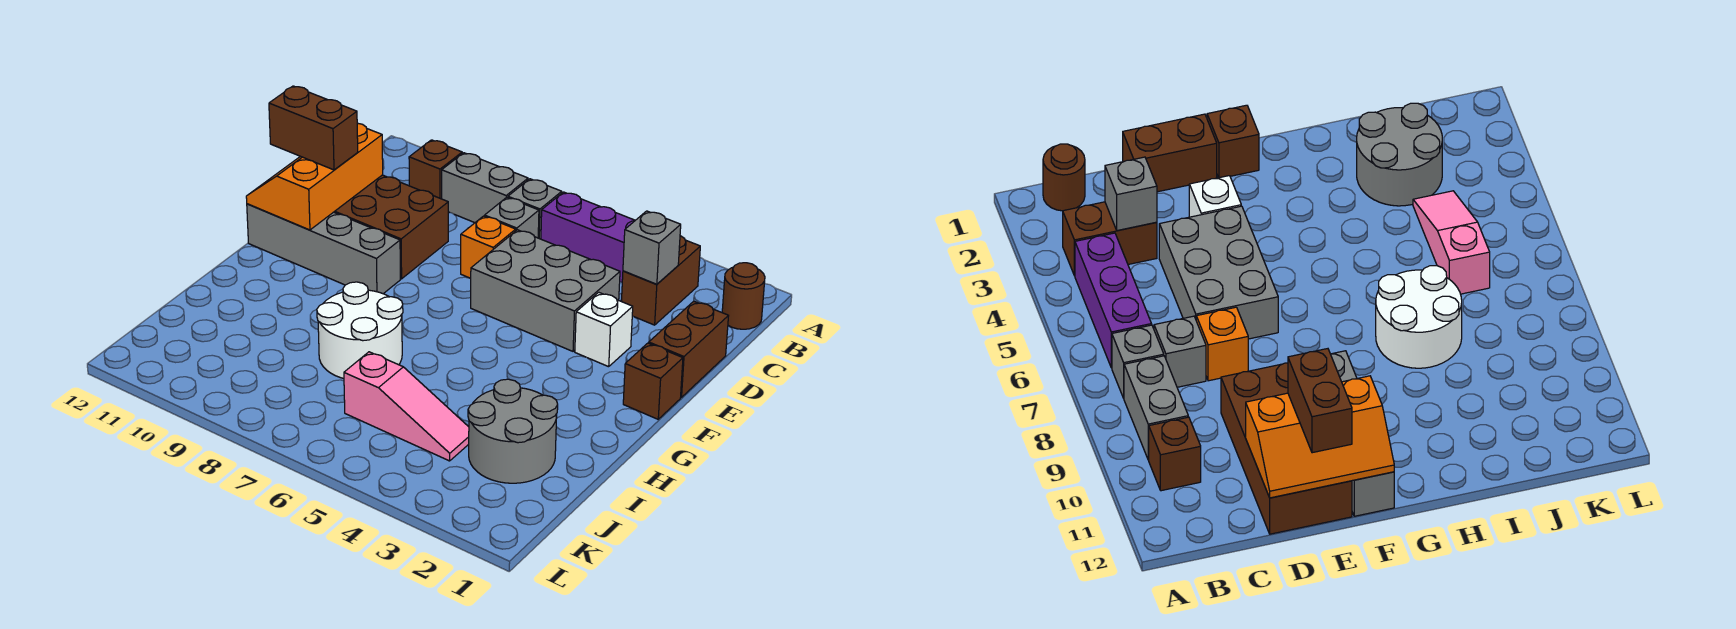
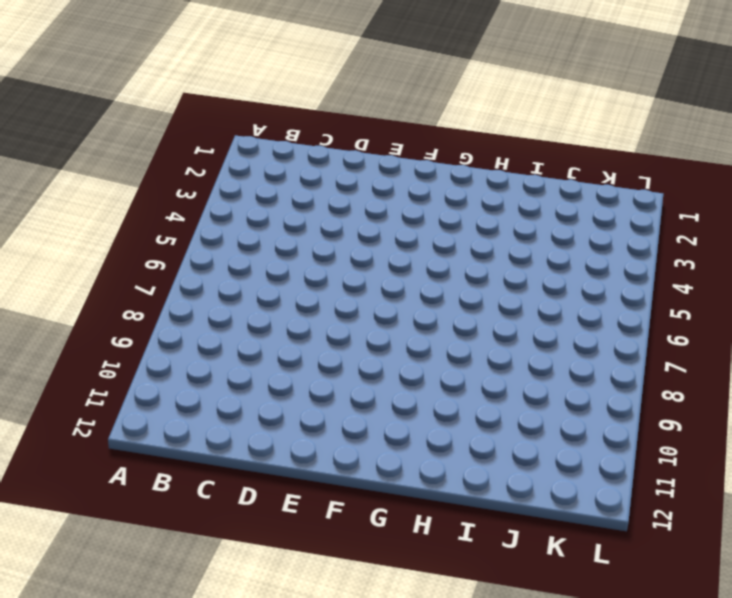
none -> brown round brick B1 level 1
none -> brown brick B3:C3 level 1
none -> purple brick B4:B6 level 1

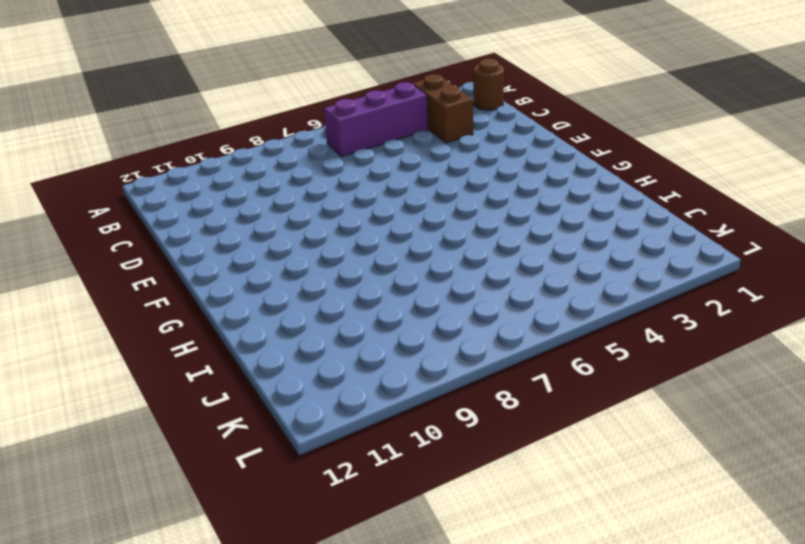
none -> grey brick B7 level 1
none -> grey brick B8:B9 level 1
none -> brown brick B10 level 1

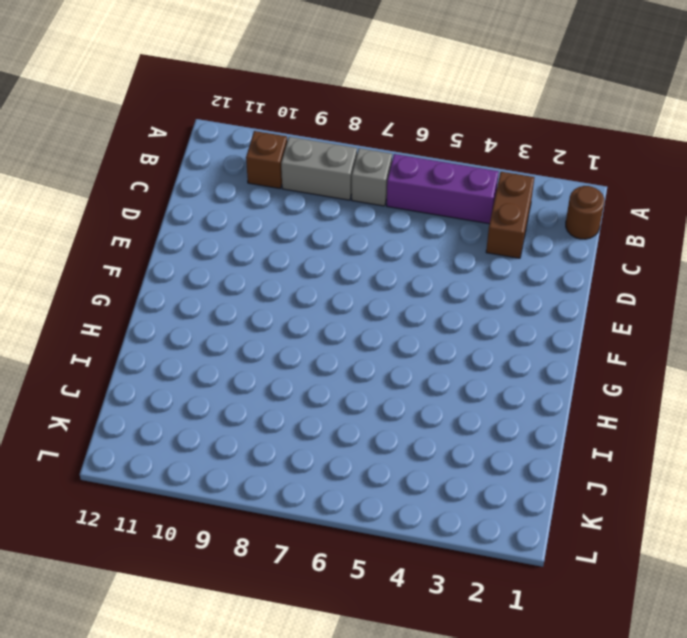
none -> grey brick C7 level 1
none -> brown brick D1:E1 level 1
none -> grey brick D4:E6 level 1

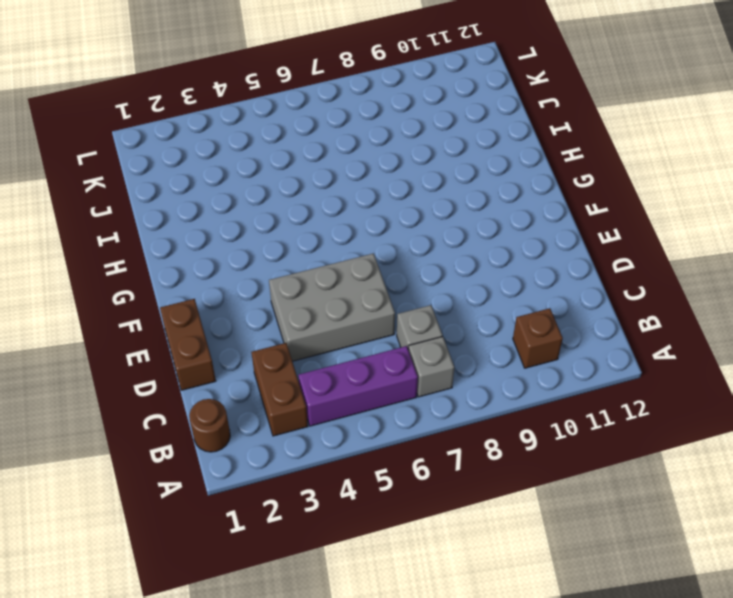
none -> grey brick B8:B9 level 1
none -> orange brick D7 level 1
none -> brown brick D9:E12 level 1

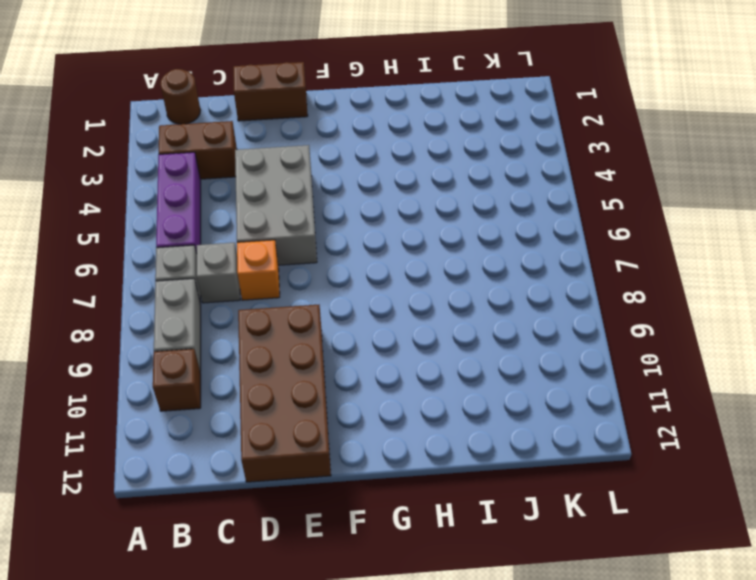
none -> white brick E3 level 1
none -> brown brick F1 level 1
none -> grey brick F9:F12 level 1

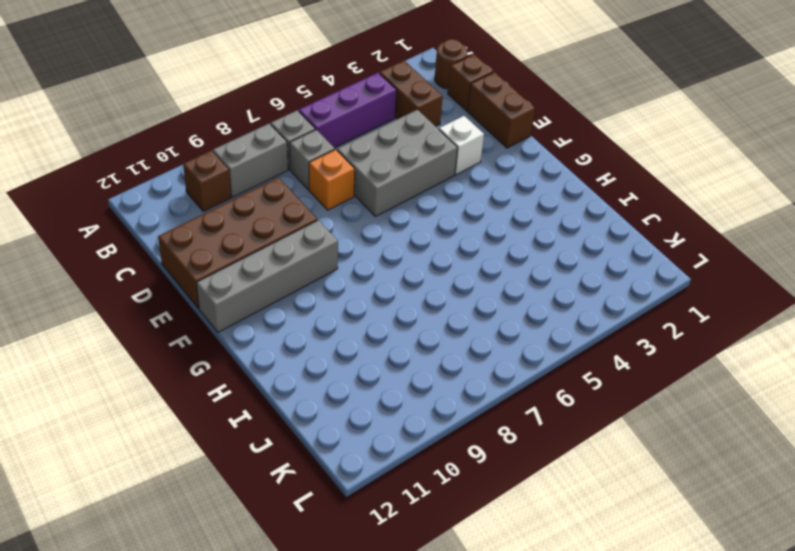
brown brick C1 level 1 -> brown brick F1 level 1
none -> white round brick H7:I8 level 1
none -> grey round brick I2:J3 level 1
none -> pink slope J4:J6 level 1 top 6

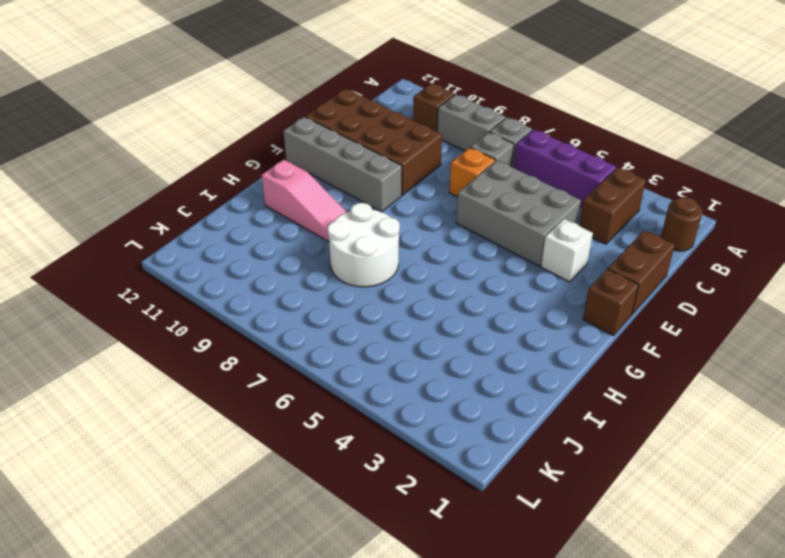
pink slope H9:H11 level 1 top 11 -> pink slope J4:J6 level 1 top 6
none -> grey round brick I2:J3 level 1
none -> grey brick C3 level 2
none -> orange slope D11:F12 level 2 top 11

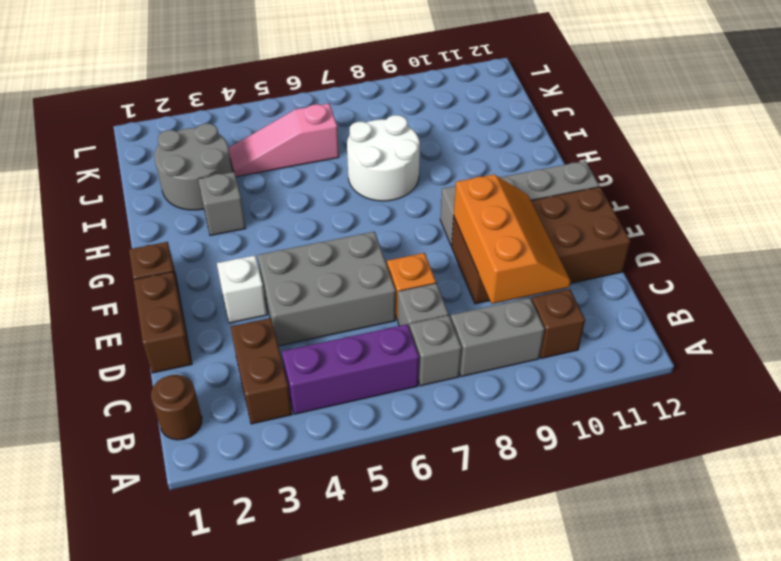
orange slope C9:E10 level 2 top 9 -> orange slope D11:F12 level 2 top 11
grey brick H3 level 1 -> grey brick C3 level 2
none -> brown brick E11:E12 level 3

